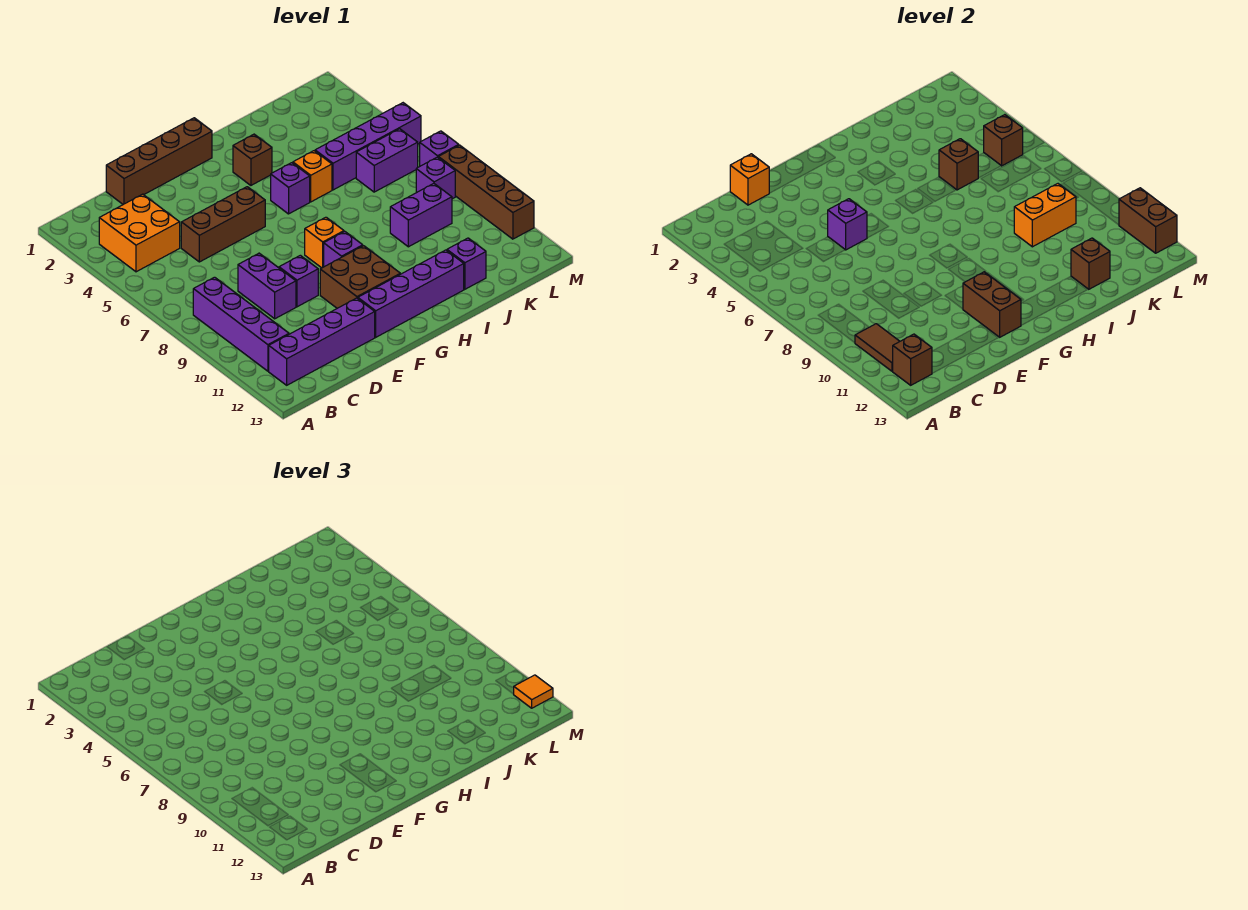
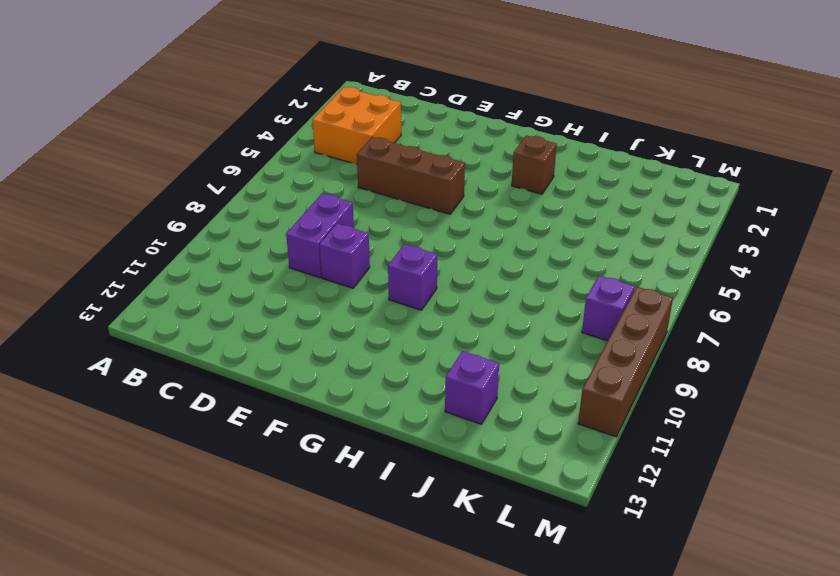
none -> purple brick B8:B11 level 1
none -> purple brick B12:E12 level 1
none -> brown brick D1:G1 level 1
none -> brown brick F10:G11 level 1

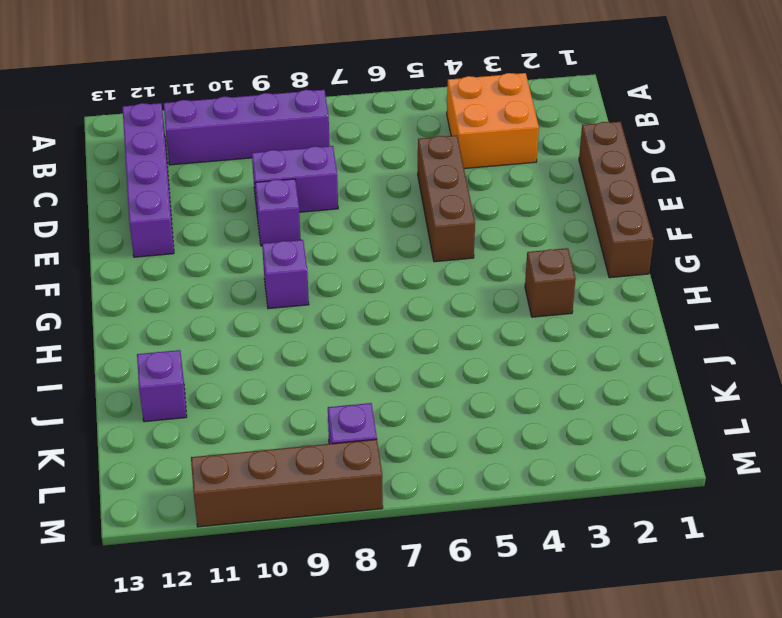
none -> brown brick F10:G11 level 1
none -> purple brick F12:I12 level 1
none -> orange brick G8 level 1
none -> purple brick H5 level 1

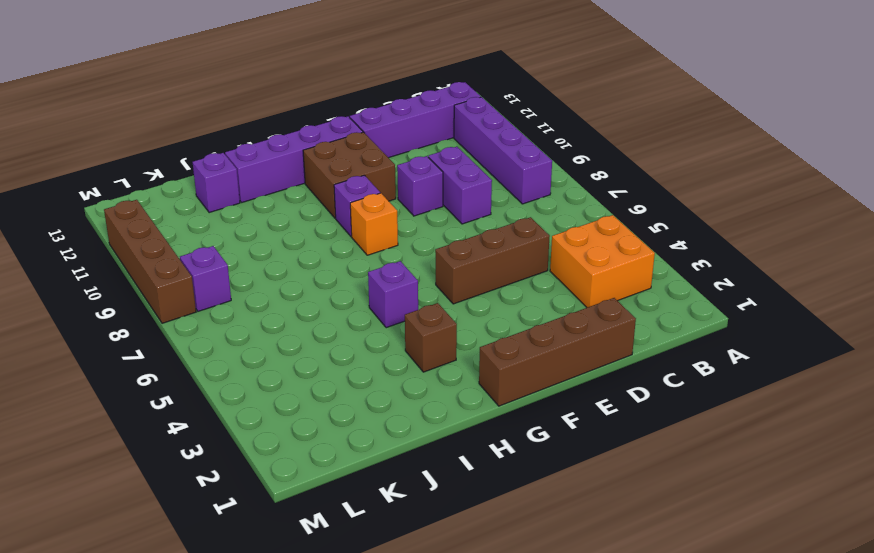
none -> orange brick I5 level 1
none -> purple brick J5:M5 level 1
none -> purple brick J9:K9 level 1
none -> purple brick K6:L6 level 1

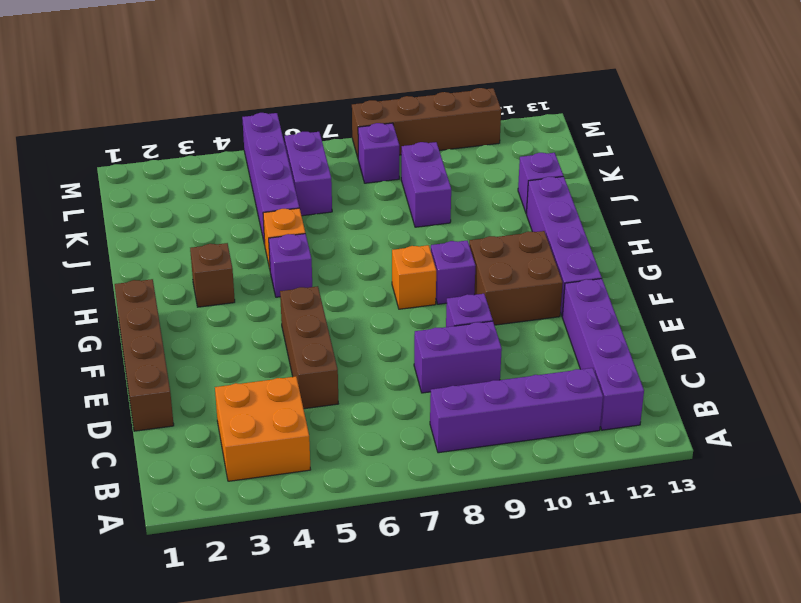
none -> purple brick M7 level 1
none -> brown tile B10:B11 level 2
none -> brown brick B12 level 2
none -> orange brick D1 level 2

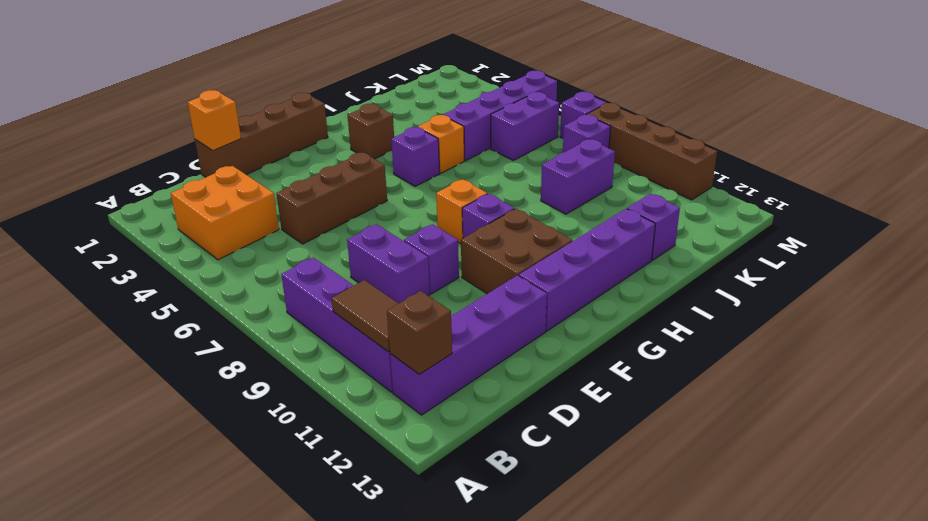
none -> purple brick E5 level 2
none -> brown brick F11:F12 level 2
none -> brown brick J5 level 2
none -> orange brick J9:K9 level 2

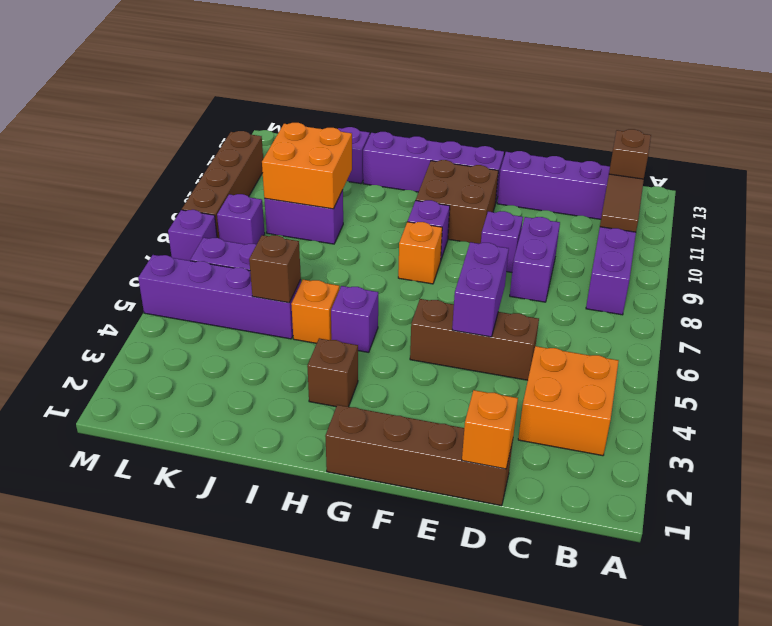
purple brick E5:E6 level 2 -> purple brick E5 level 2
orange brick J9:K10 level 2 -> orange brick J9:K9 level 2
none -> brown brick F11:F12 level 2
none -> brown brick J12 level 2
none -> brown brick L5 level 2
none -> brown brick M11:M12 level 2

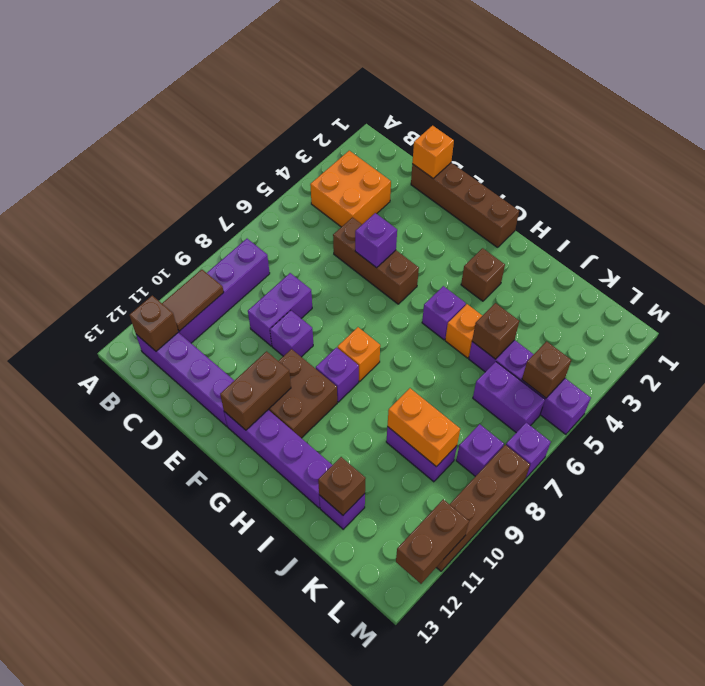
none -> orange tile M12 level 3

